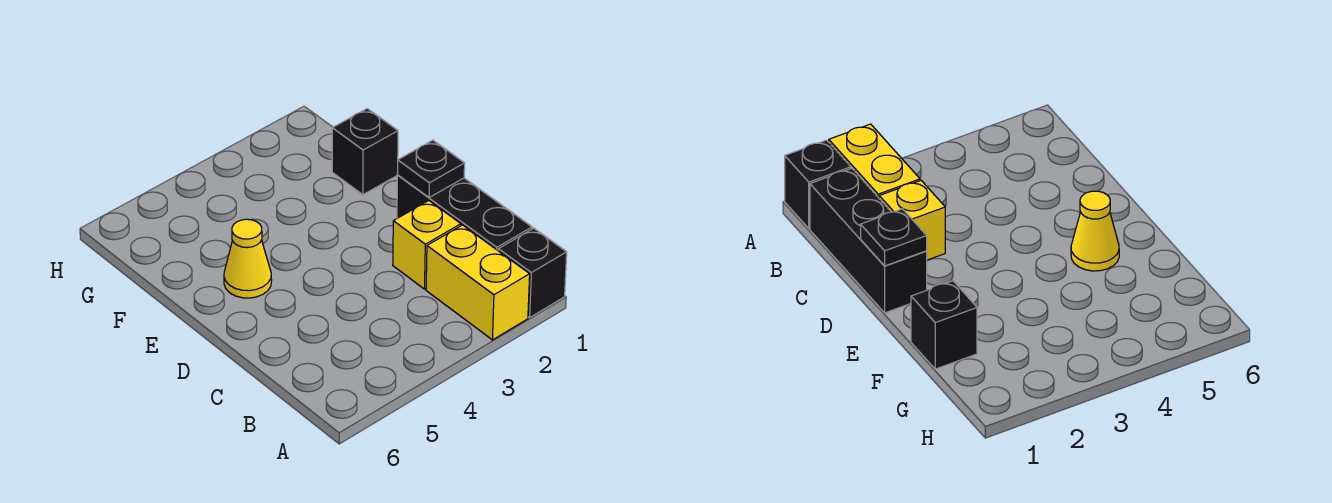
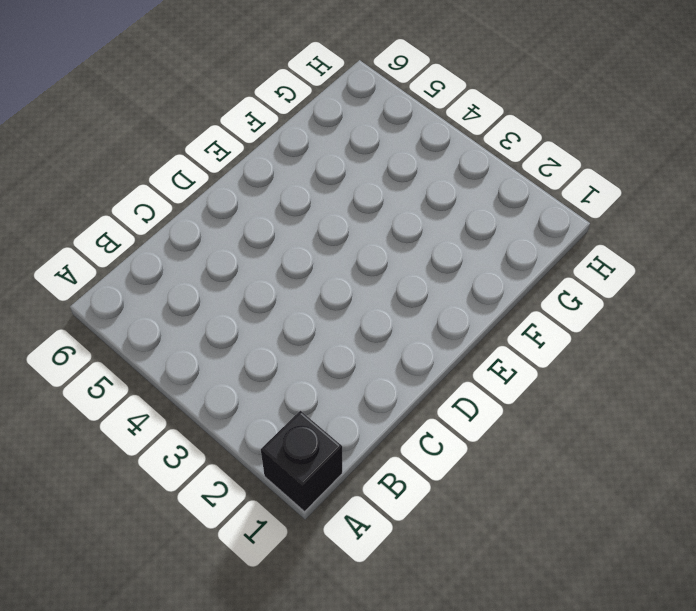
none -> yellow brick A2:B2 level 1
none -> black brick B1:D1 level 1

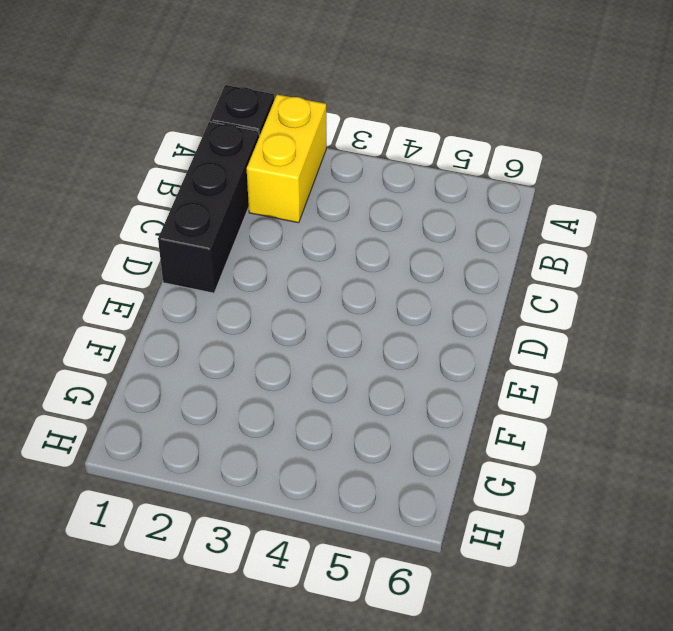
none -> yellow brick C2 level 1
none -> yellow cone E5 level 1

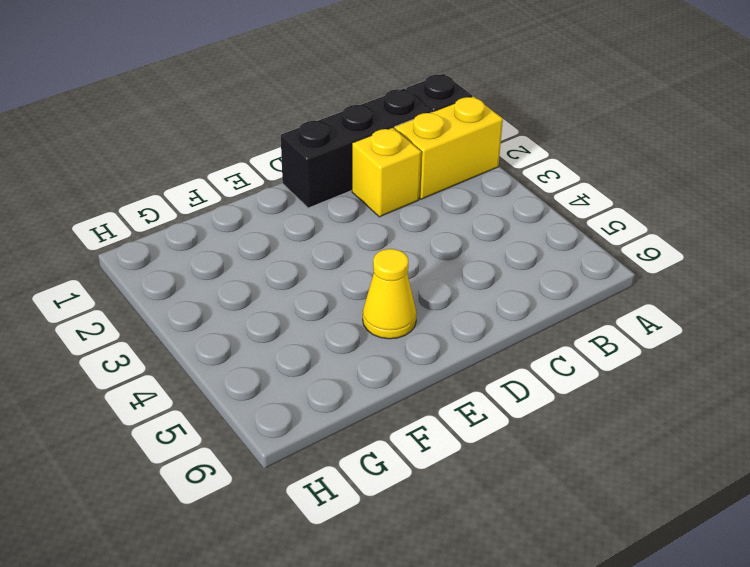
none -> black brick F1 level 1
none -> black plate D1 level 2

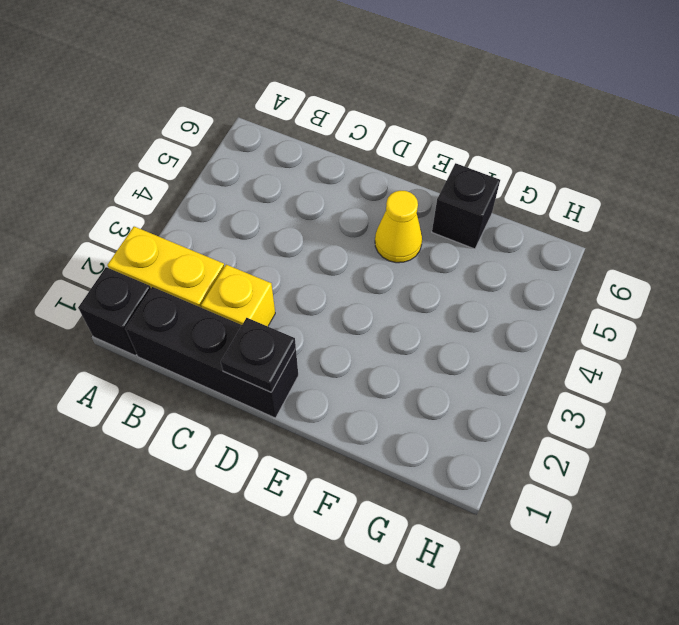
black brick F6 level 1 -> black brick F1 level 1

